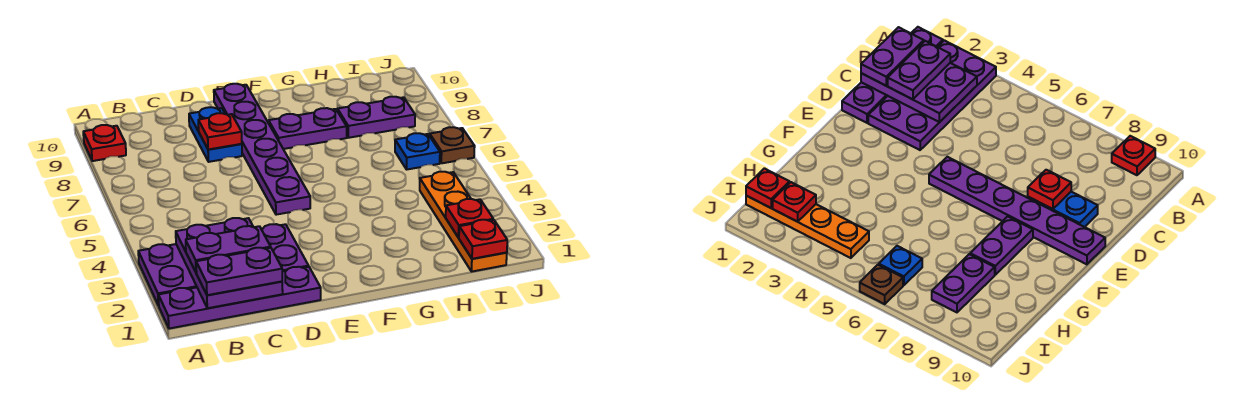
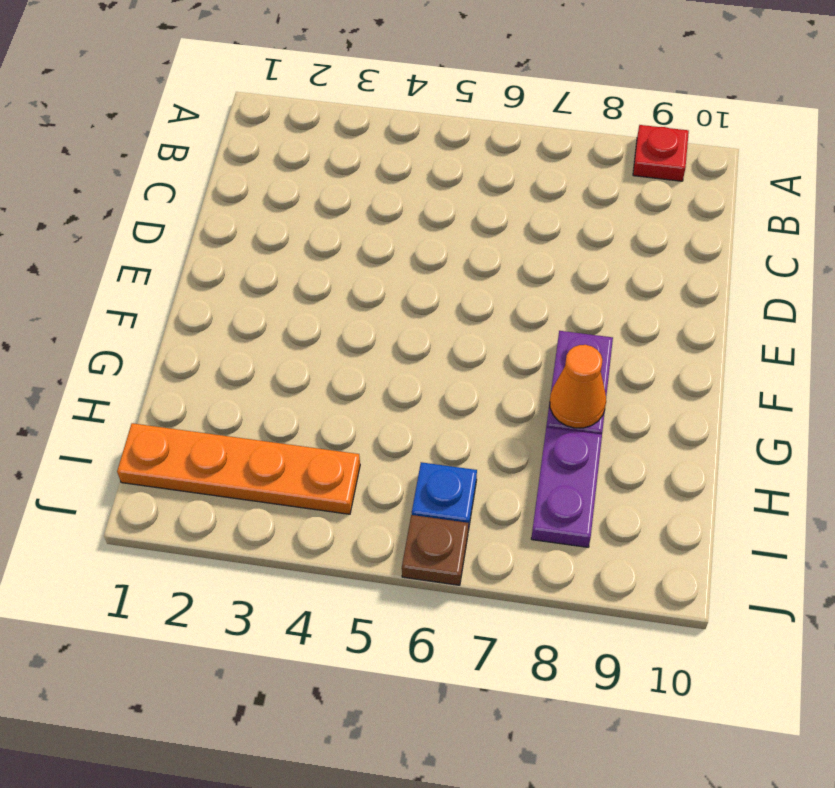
orange cone G8 level 2 -> none
none -> purple plate A1:D1 level 1
none -> purple plate A2:D3 level 1
none -> blue plate D8:D9 level 1

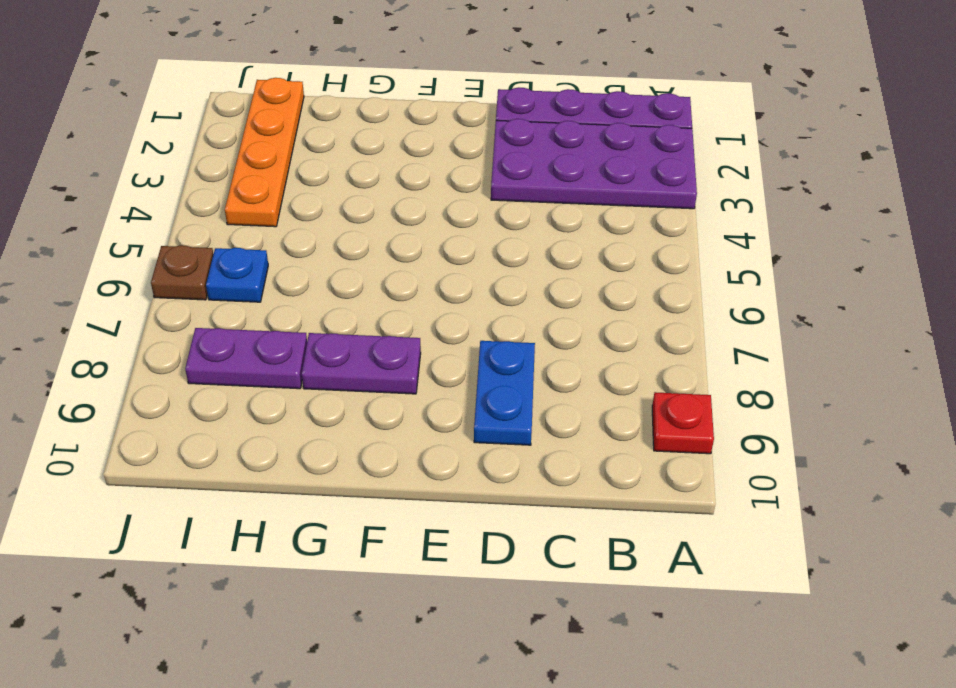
none -> purple plate E5:E10 level 1
none -> purple plate B1:C3 level 2
none -> red plate D8 level 2

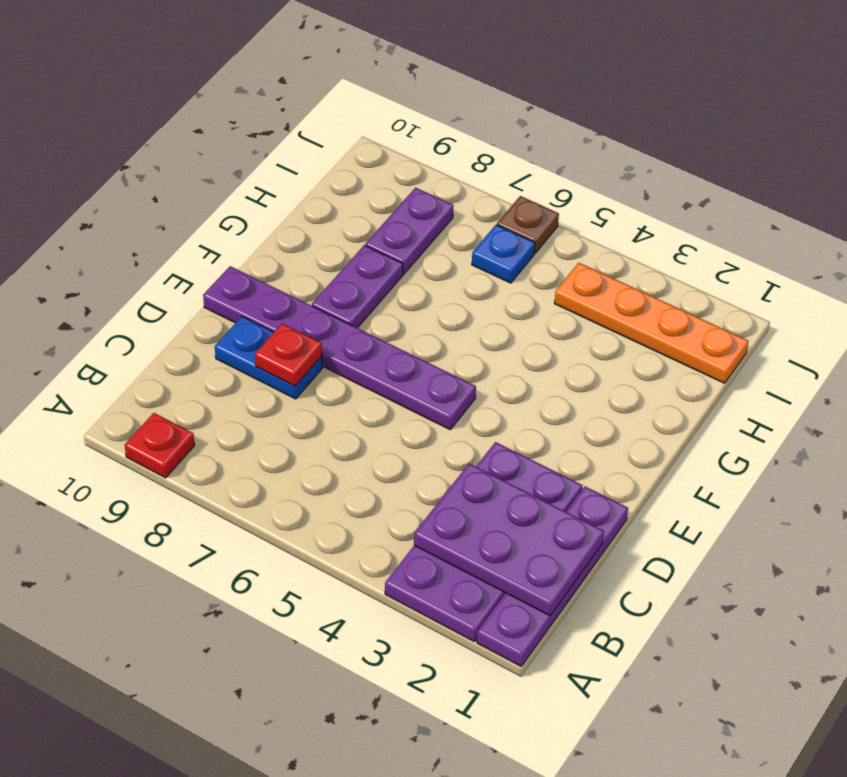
none -> red plate I1 level 2
none -> red plate I2 level 2
none -> purple plate B1:C1 level 3

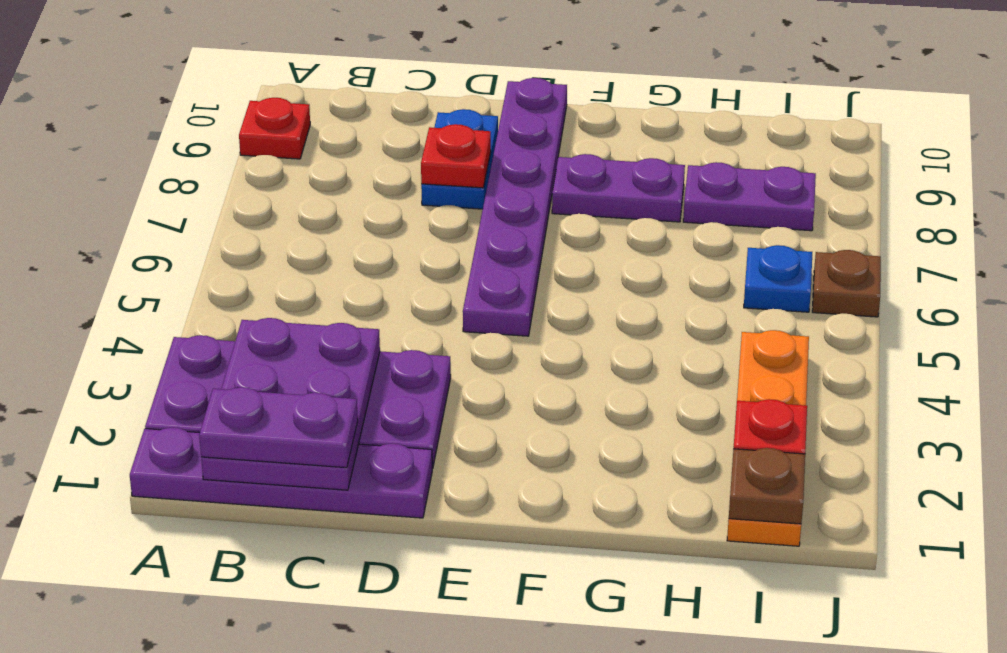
brown plate I1 level 2 -> red plate I1 level 2
none -> purple plate B2:C2 level 3

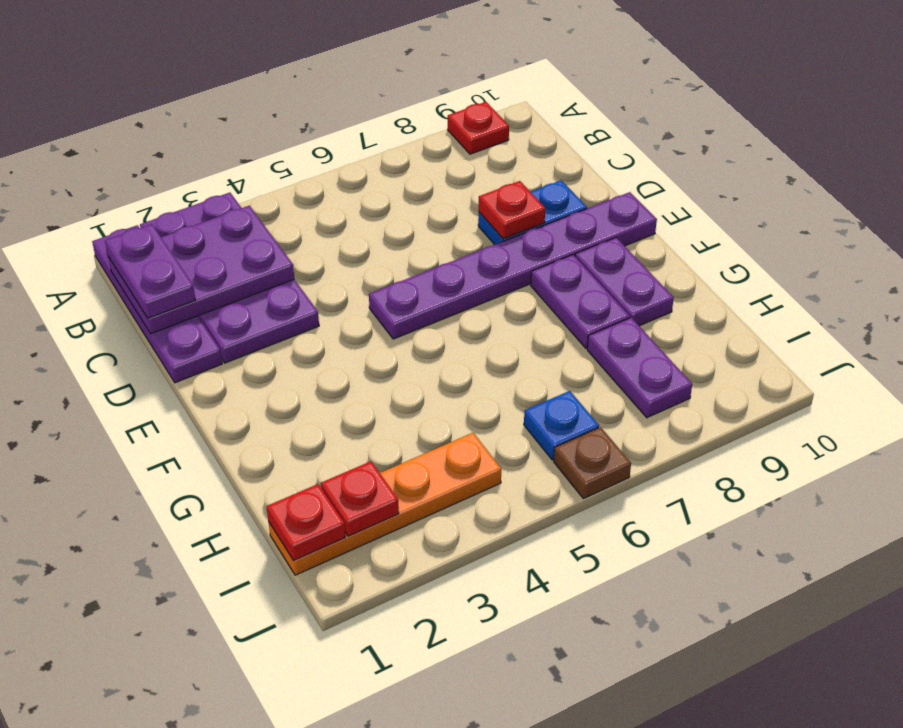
purple plate F9:G9 level 1 -> purple plate B2:C2 level 3

